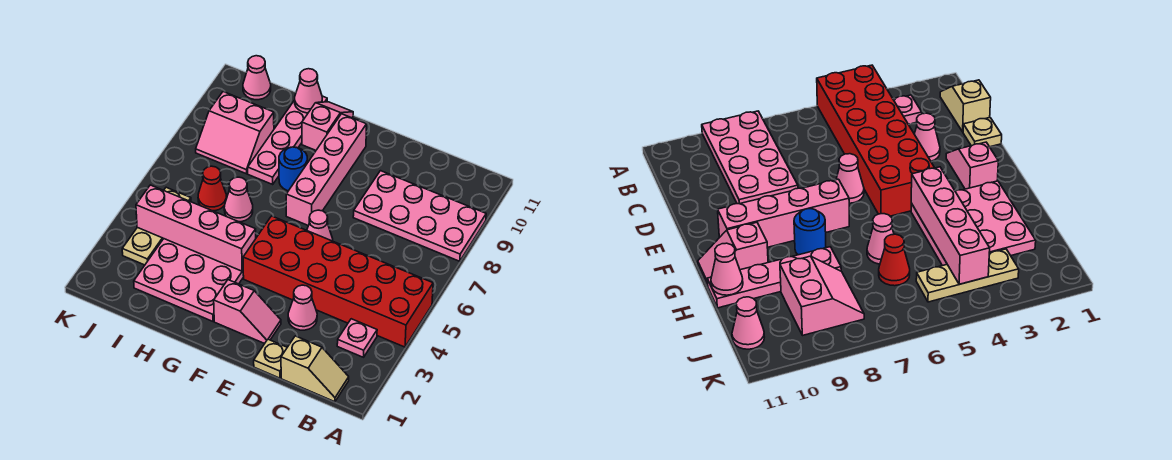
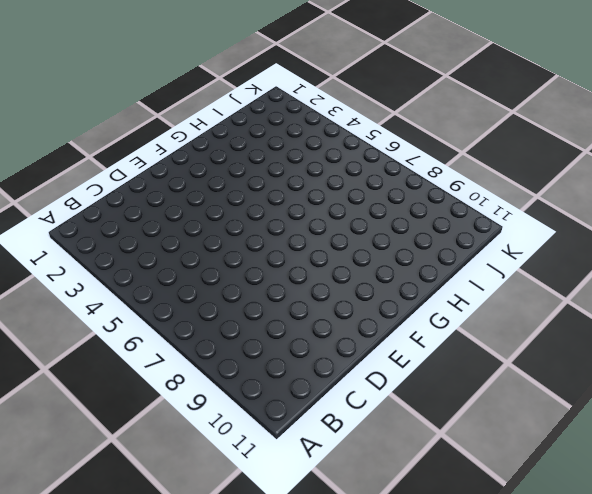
none -> red brick A4:F5 level 1
none -> pink plate A8:D9 level 1
none -> tan slope B1:C1 level 1 top C

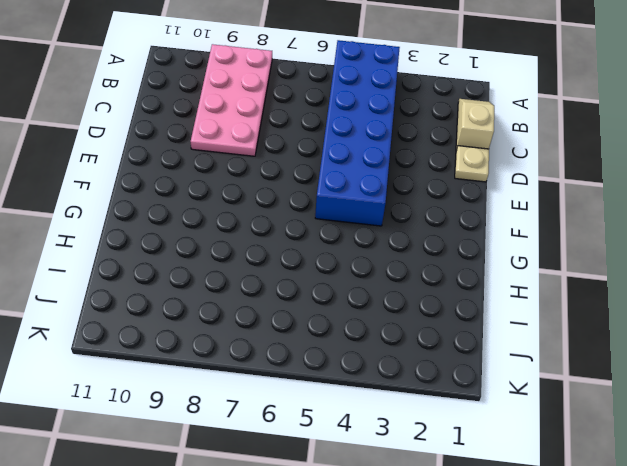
blue brick A4:F5 level 1 -> red brick A4:F5 level 1
none -> pink plate B3 level 1
none -> pink cone D3 level 1
none -> pink slope E2:F2 level 1 top F

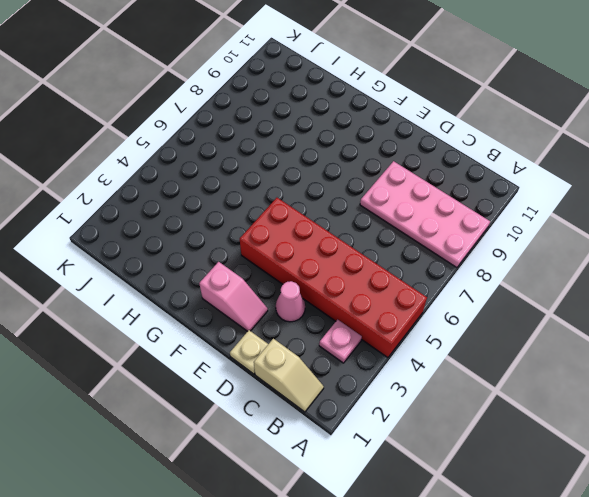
none -> pink cone E6 level 1
none -> pink brick F7:F10 level 1
none -> pink plate G2:I4 level 1

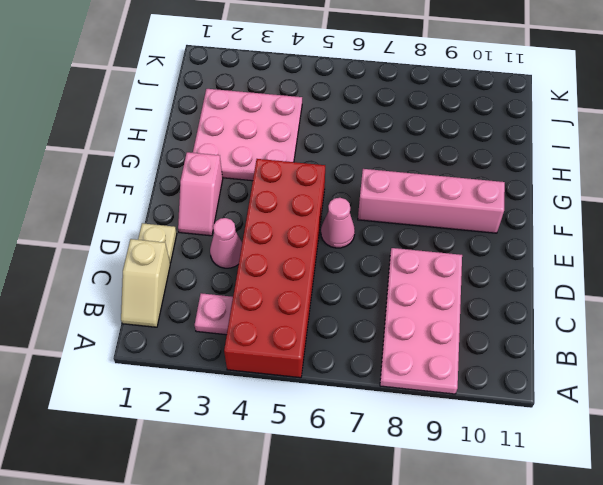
none -> blue round brick G8 level 1
none -> pink slope G10:G11 level 1 top 10
none -> pink cone H6 level 1

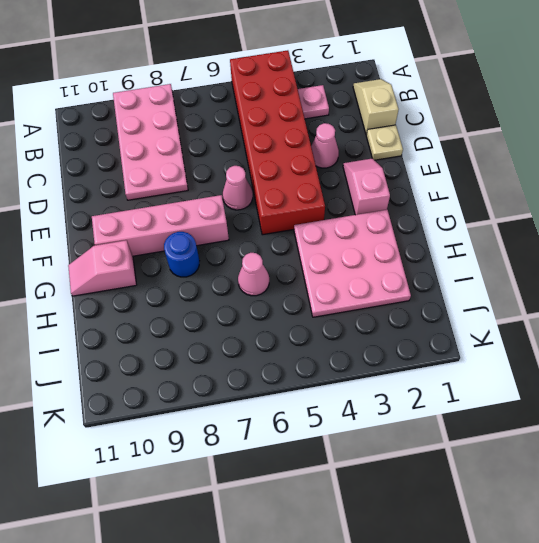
none -> pink plate H8:H11 level 1
none -> red cone I6 level 1
none -> pink slope I8:J9 level 1 top 9

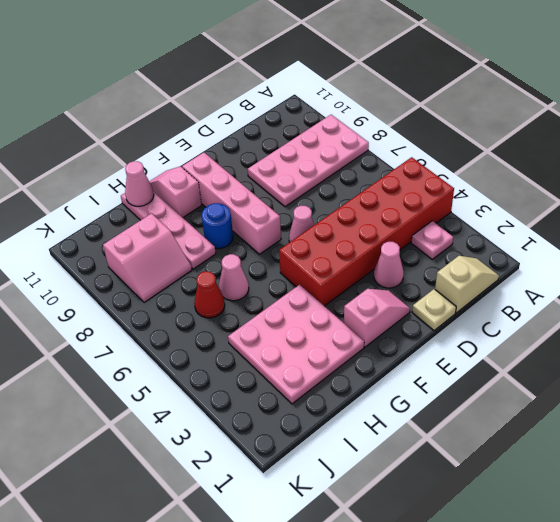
none -> tan plate J3:J5 level 1
none -> pink cone J11 level 1
none -> pink brick G4:J4 level 2

